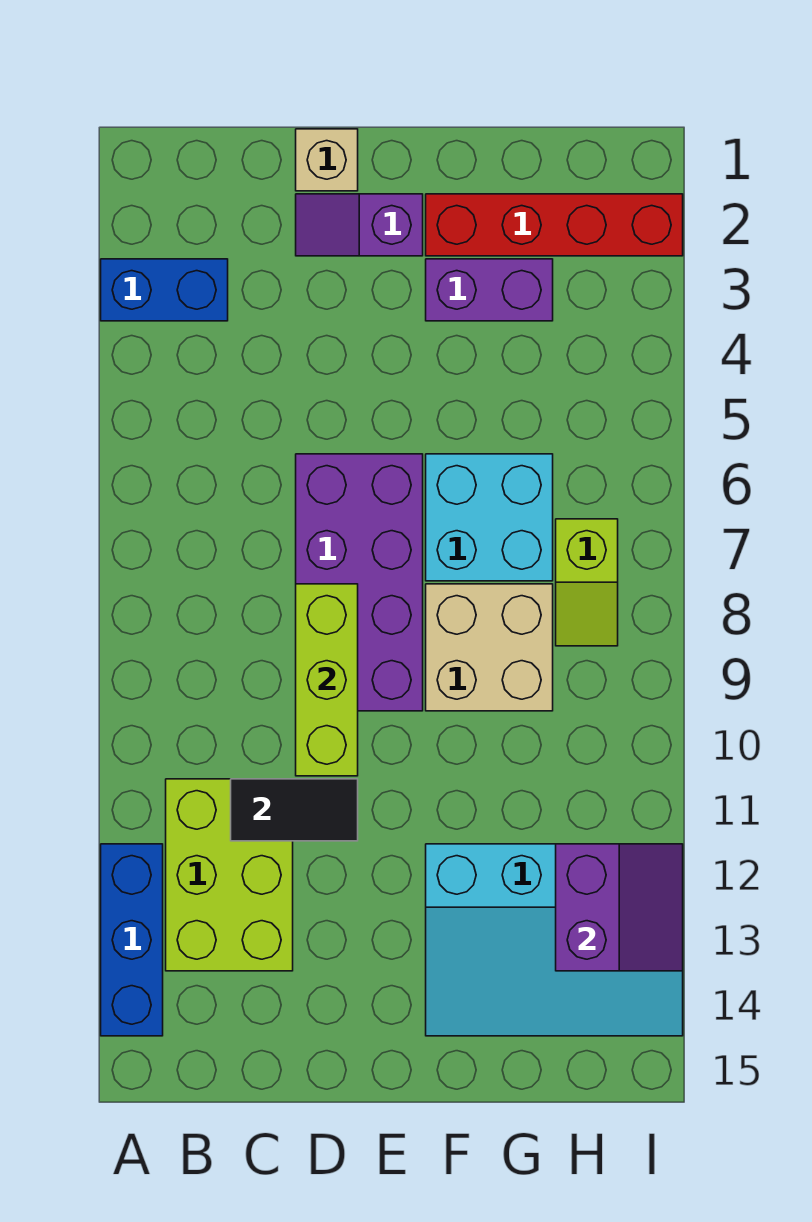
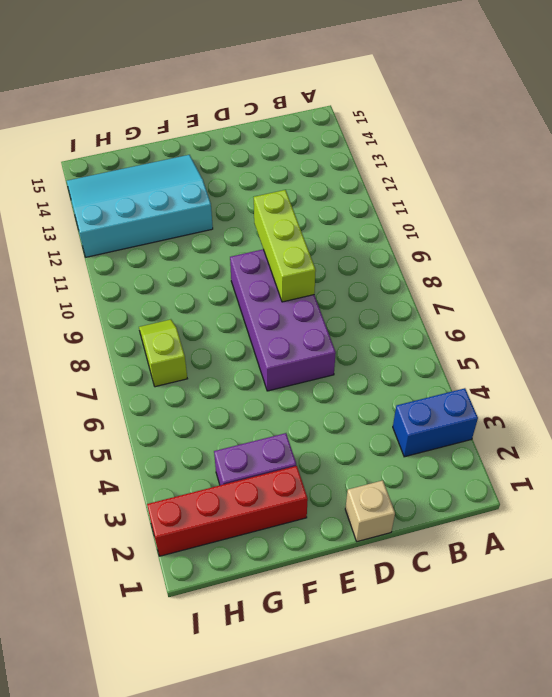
none -> blue brick A12:A14 level 1
none -> lime brick B11:C13 level 1
none -> purple slope D2:E2 level 1 top E

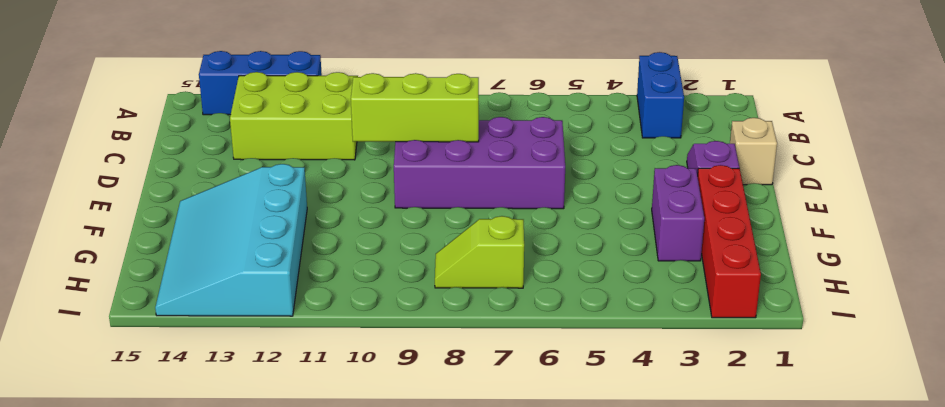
none -> cyan brick F6:G7 level 1
none -> tan brick F8:G9 level 1
none -> black tile C11:D11 level 2

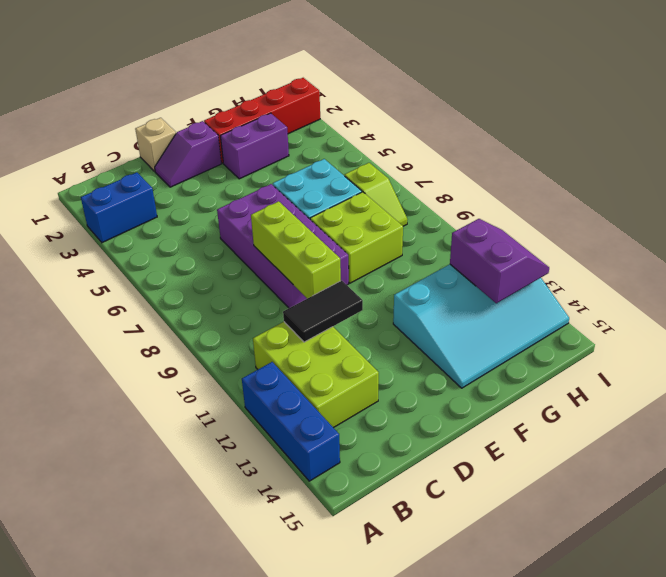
lime brick F8:G9 level 1 -> tan brick F8:G9 level 1

